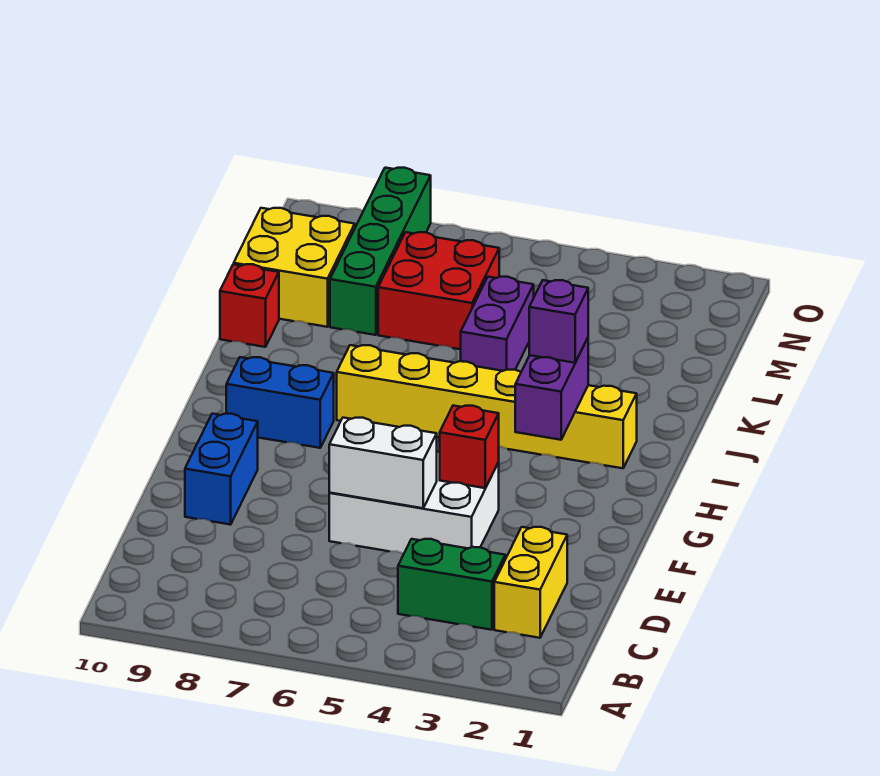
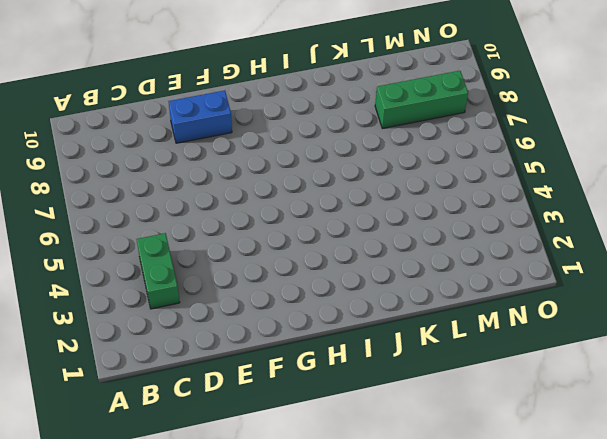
green brick L8:N8 level 1 -> green brick L8:O8 level 1
none -> yellow brick C2:D2 level 1
none -> white brick E4:F6 level 1
none -> blue brick H8:H9 level 1

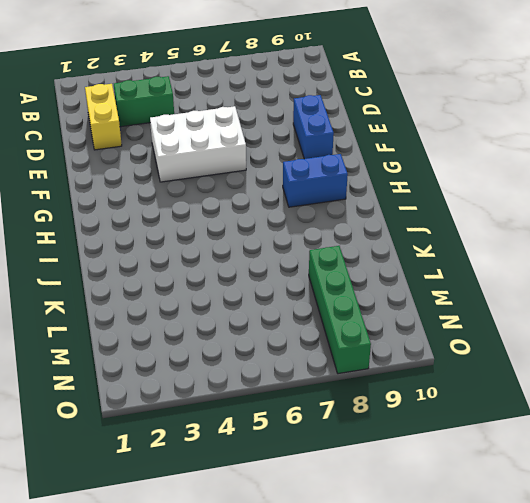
none -> yellow brick I2:I7 level 1
none -> purple brick K5:L5 level 1
none -> red brick K10 level 1

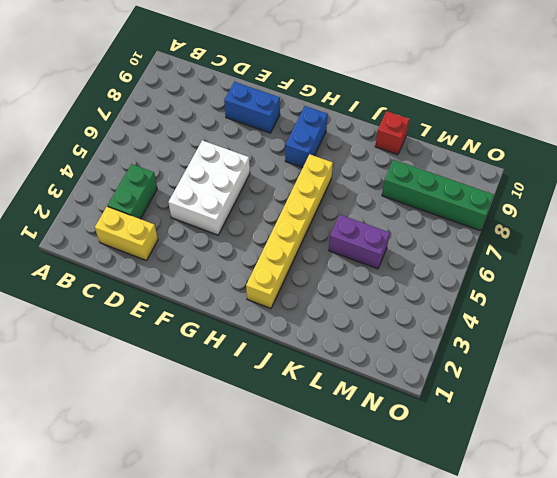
none -> red brick L6:M7 level 1
none -> yellow brick L9:M10 level 1
none -> white brick E5:E6 level 2

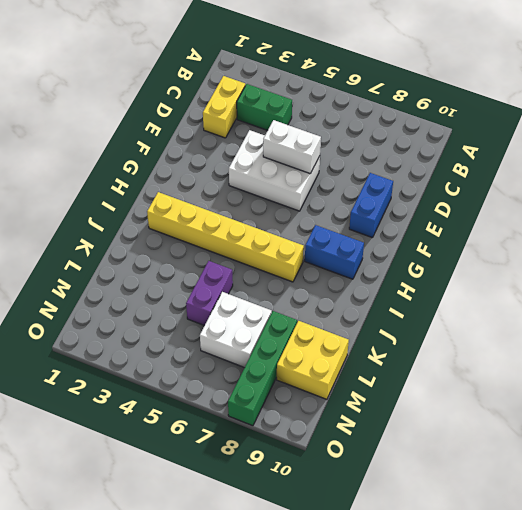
white brick L6:M7 level 1 -> red brick L6:M7 level 1
none -> red brick K10 level 1
none -> red brick F4 level 2
none -> purple brick H3:I3 level 2

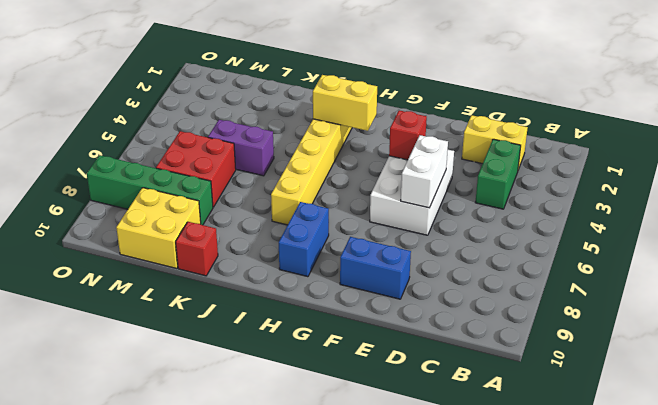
yellow brick H3:I3 level 2 -> purple brick H3:I3 level 2
none -> purple brick I3 level 3

